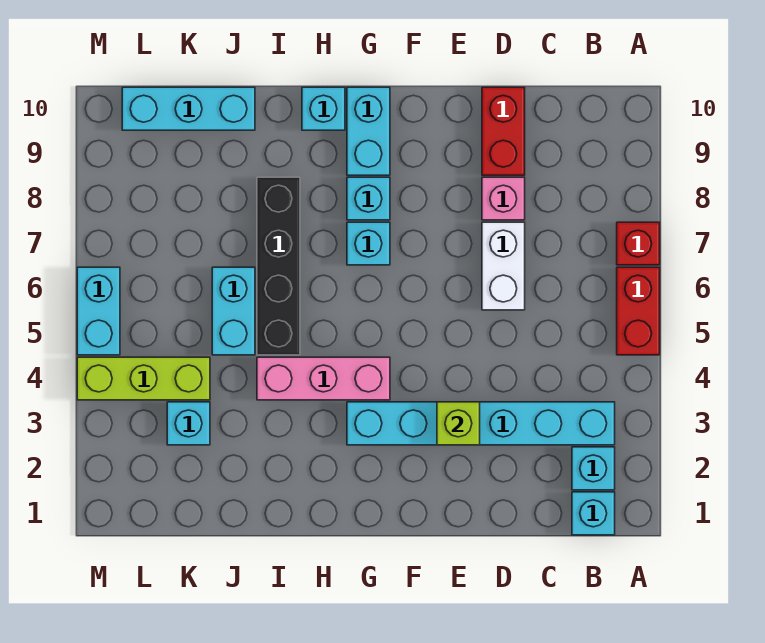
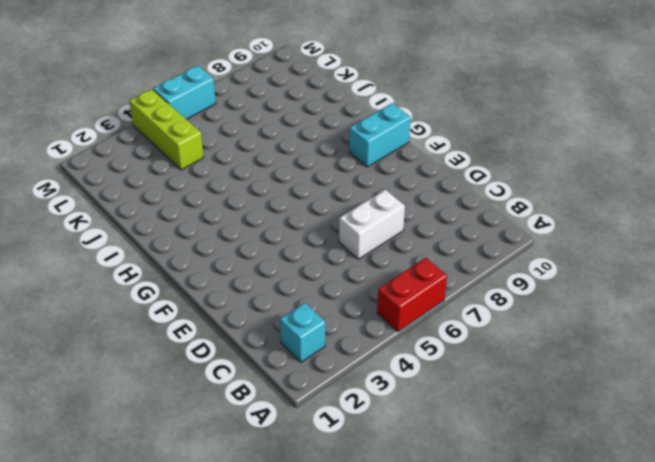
none -> red brick A7 level 1
none -> cyan brick B1 level 1
none -> cyan brick B3:G3 level 1

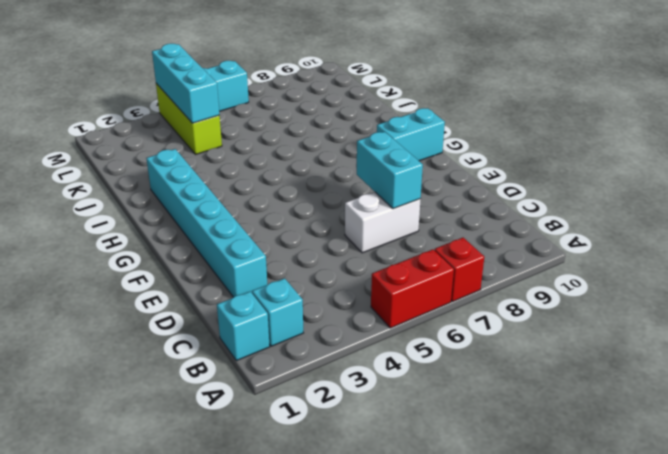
cyan brick D2:I2 level 1 -> cyan brick B3:G3 level 1
cyan brick D7:E7 level 2 -> cyan brick J5:J6 level 1
cyan brick K4:M4 level 2 -> cyan brick J10:L10 level 1
none -> pink brick D8 level 1
none -> red brick D9:D10 level 1
none -> pink brick G4:I4 level 1

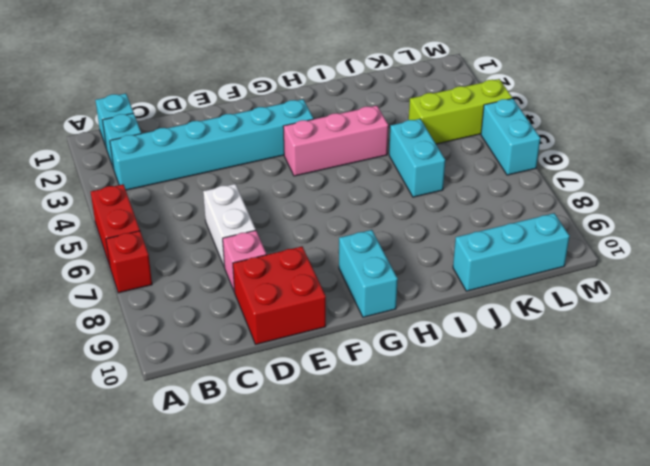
red brick D9:E10 level 1 -> red brick D9:D10 level 1
none -> cyan brick G7 level 1
none -> cyan brick G8 level 1
none -> cyan brick H10 level 1

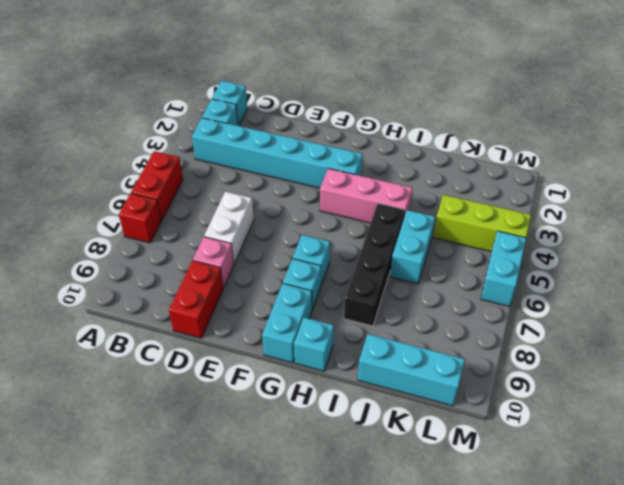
none -> cyan brick K3 level 1
none -> lime brick E3 level 2

